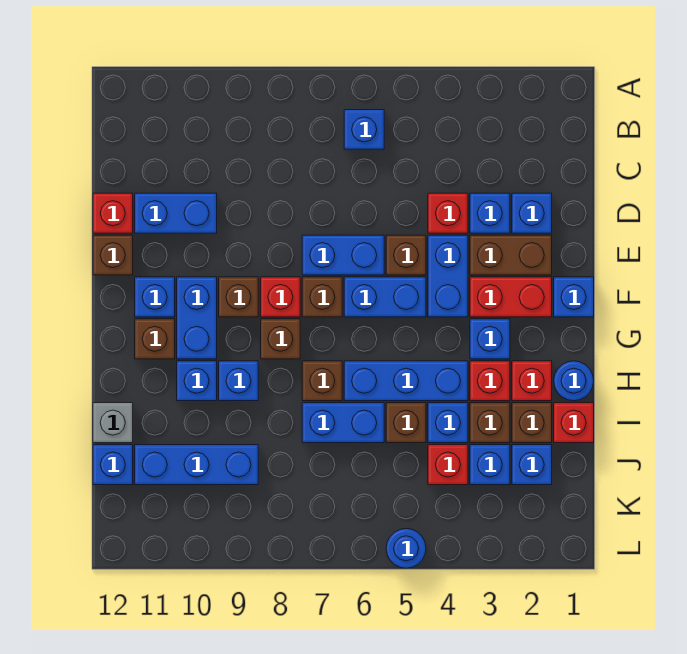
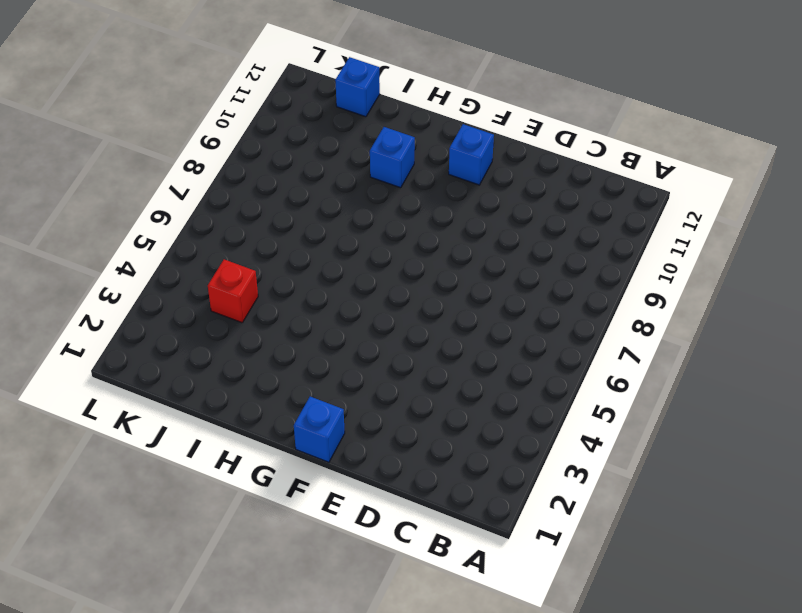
none -> blue brick B6 level 1
none -> blue brick D2 level 1
none -> blue brick D3 level 1
none -> red brick D4 level 1

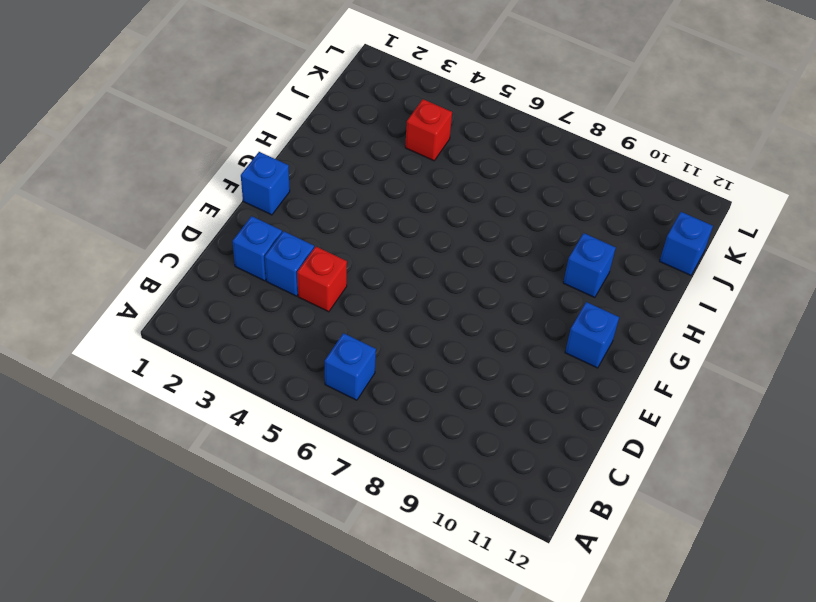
none -> blue brick D10:D11 level 1
none -> red brick D12 level 1
none -> brown brick E2:E3 level 1
none -> blue brick E4:F4 level 1

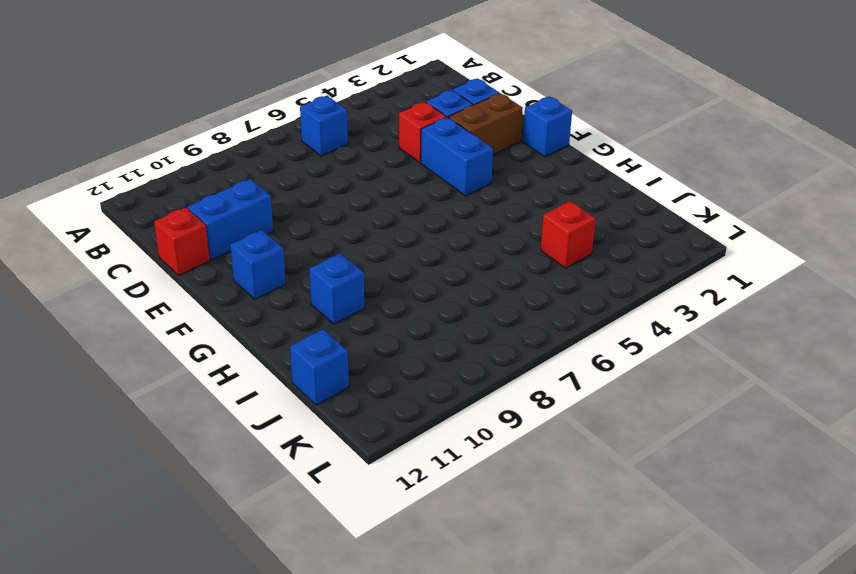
none -> brown brick E5 level 1
none -> blue brick E6:E7 level 1
none -> brown brick E12 level 1
none -> red brick F2:F3 level 1

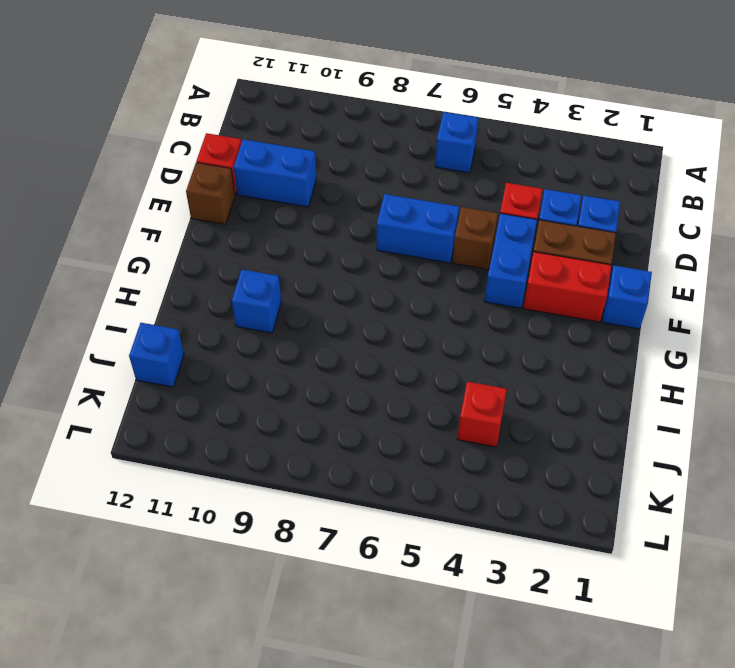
none -> blue brick F5:F6 level 1
none -> brown brick F7 level 1
none -> red brick F8 level 1
none -> brown brick F9 level 1

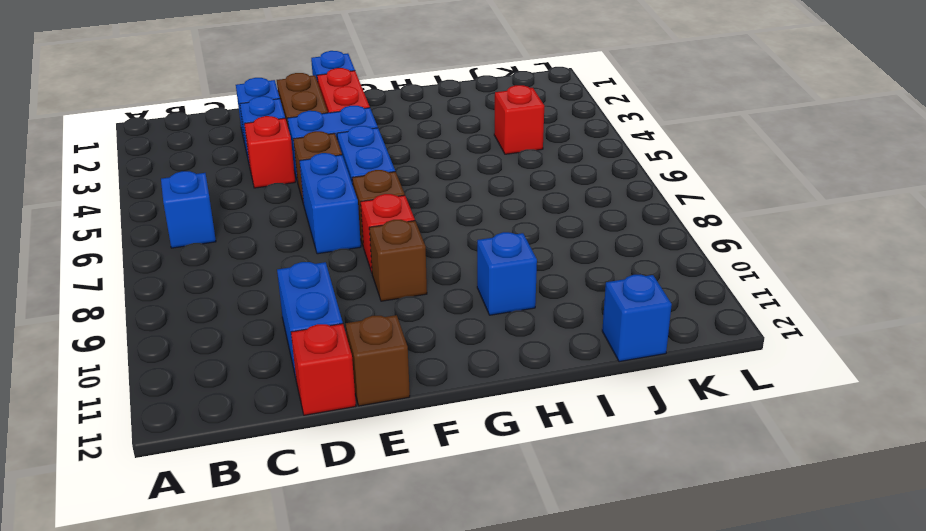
none -> blue brick F10:G10 level 1
none -> blue brick F11 level 1
none -> blue brick G3 level 1
none -> brown brick G8 level 1

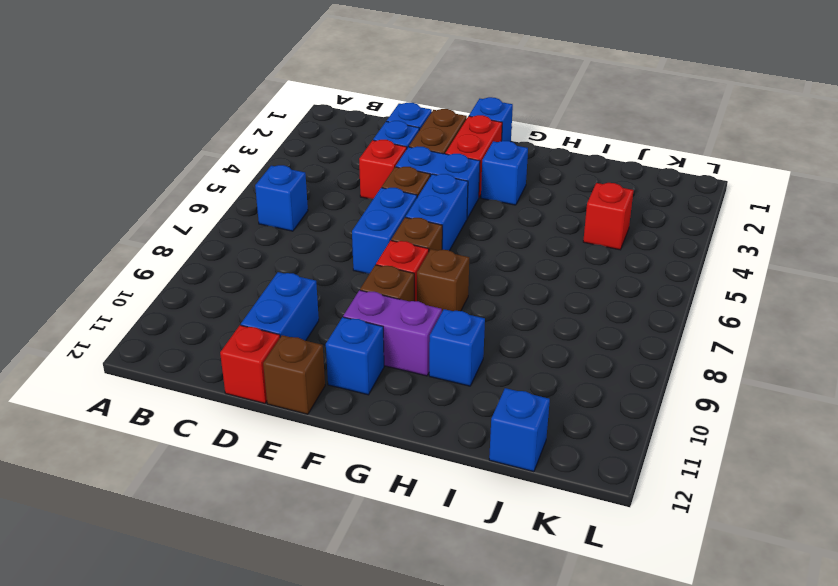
purple brick F10:G10 level 1 -> blue brick F10:G10 level 1
none -> brown brick G11 level 1
none -> blue round brick H1 level 1
none -> red brick H2 level 1
none -> red brick H3 level 1

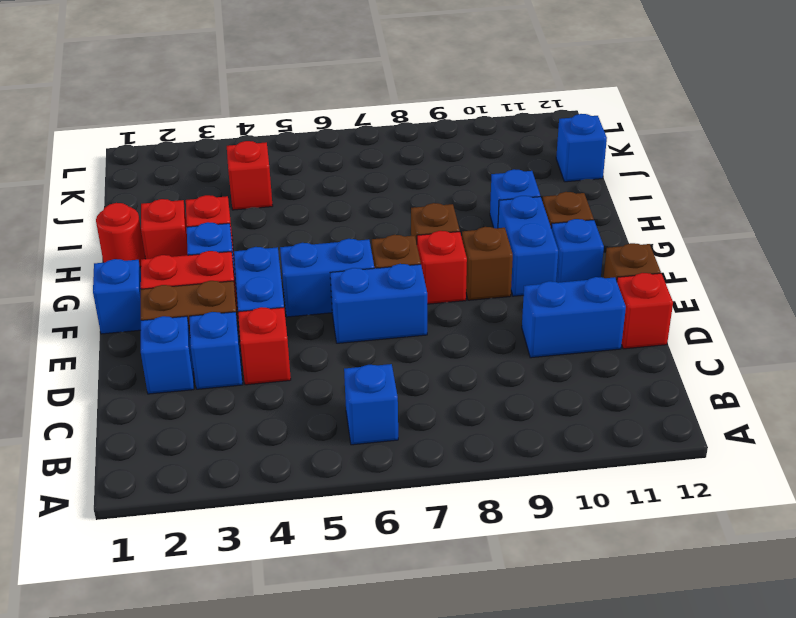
red round brick H1 level 1 -> blue round brick H1 level 1
none -> brown brick E5 level 1
none -> blue brick H4:H6 level 1
none -> brown brick H7 level 1
none -> blue brick H9 level 1

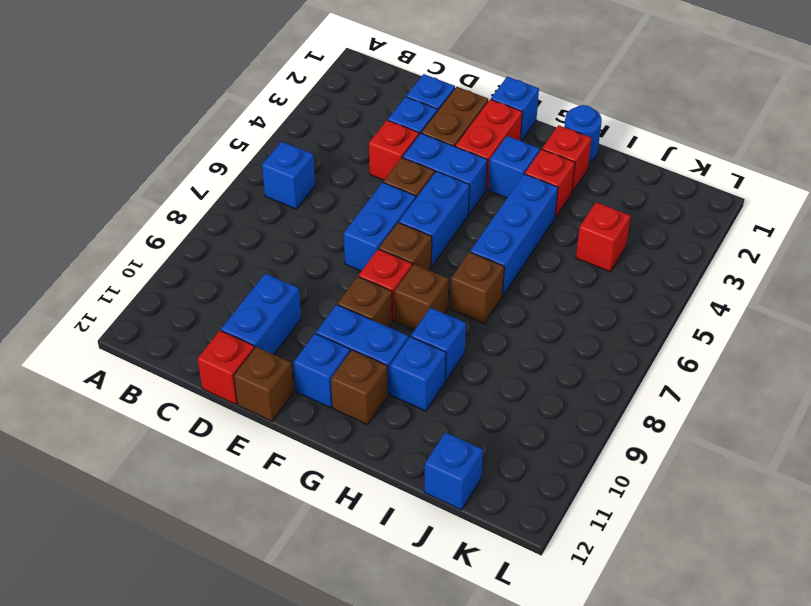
none -> red brick I1 level 1
none -> brown brick I2 level 1
none -> brown brick I3 level 1
none -> blue brick I4 level 1

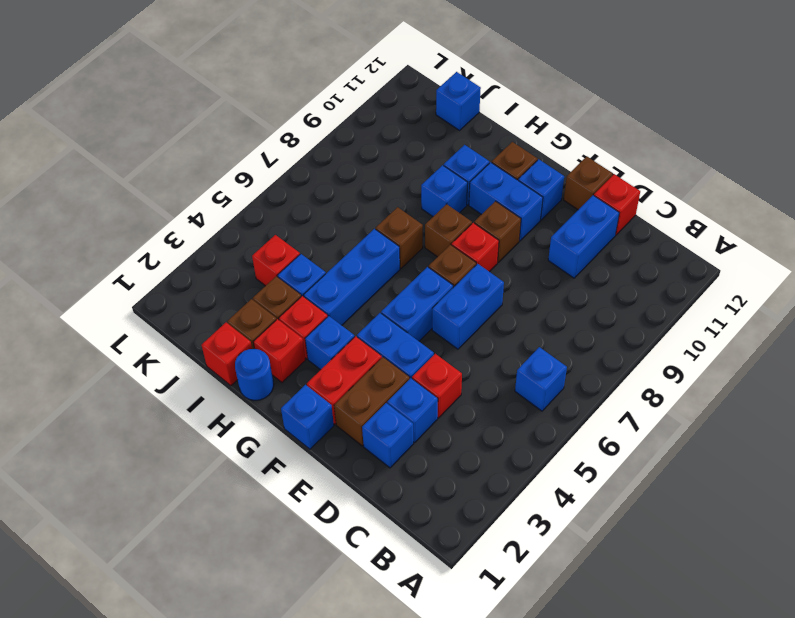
none -> brown brick E5 level 1
none -> brown brick I5 level 1
none -> blue brick I6:I7 level 1
none -> grey brick I12 level 1

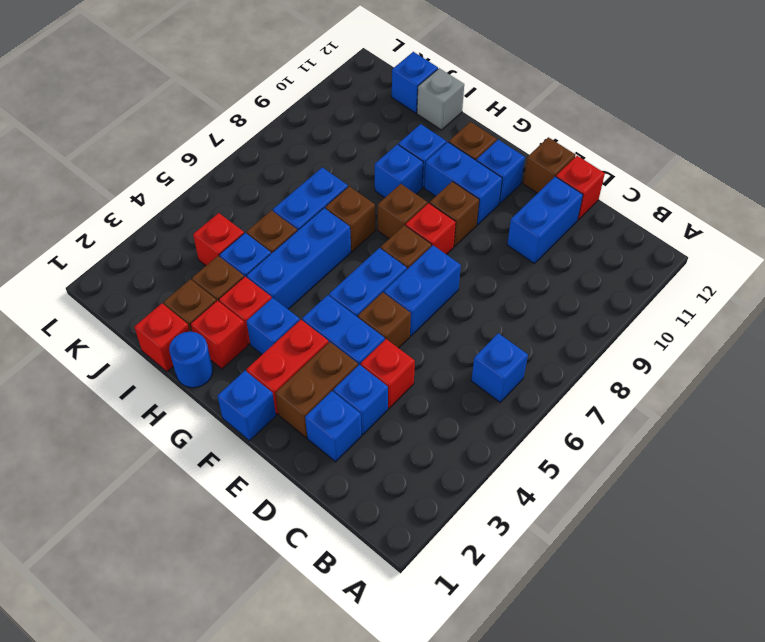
none -> blue brick J2 level 1
none -> blue brick J3 level 1
none -> blue brick J9:J11 level 1
none -> blue round brick L5 level 1

